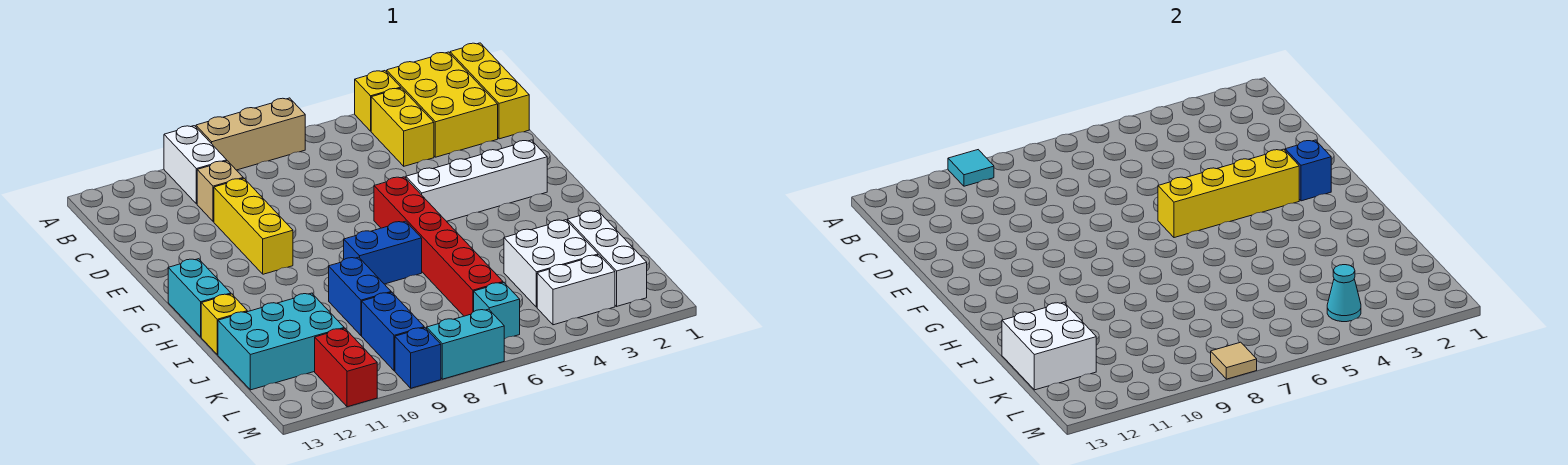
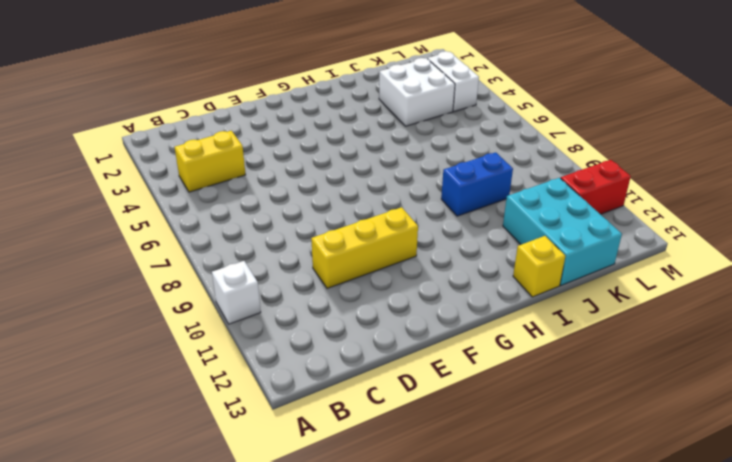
white brick A10 level 1 -> white brick A10:B10 level 1
none -> yellow brick A1:C1 level 1
none -> yellow brick A2:C3 level 1
none -> yellow brick A4 level 1

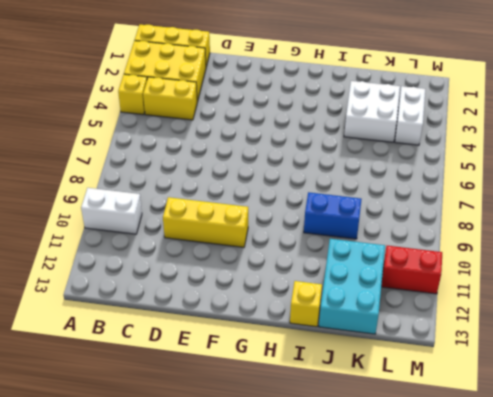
none -> tan brick A7:A9 level 1
none -> tan brick C10 level 1
none -> white brick F2:F5 level 1

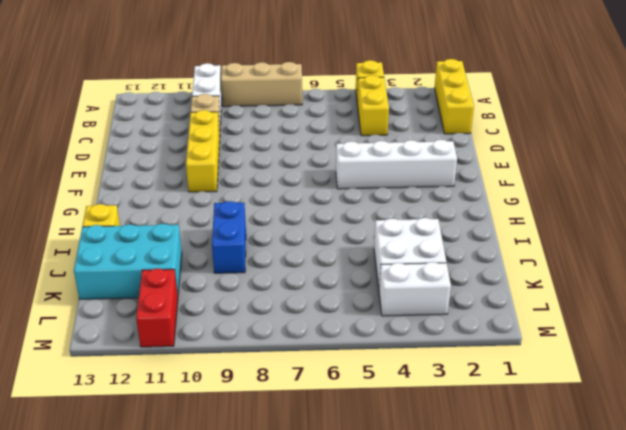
none -> yellow brick A2:C3 level 1
none -> red brick F6:K6 level 1
none -> cyan brick G13:H13 level 1

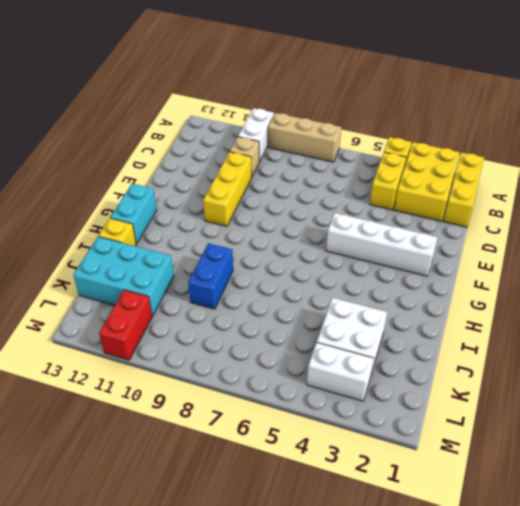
none -> red brick F6:K6 level 1
none -> blue brick H7:H8 level 1
none -> white brick J2:L2 level 1

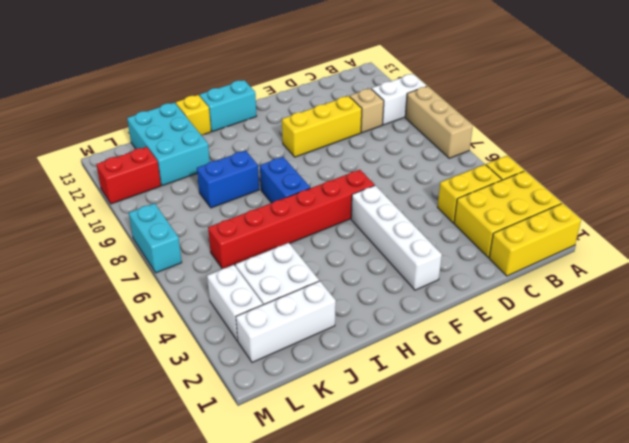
none -> blue brick K9:L9 level 1
none -> cyan brick L6 level 1
none -> blue brick M9 level 1

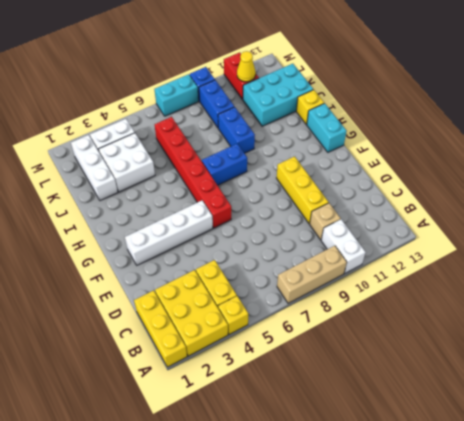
yellow cone L11 level 2 -> none
none -> cyan brick L6 level 1
none -> cyan tile A10 level 2
none -> blue brick F2 level 2

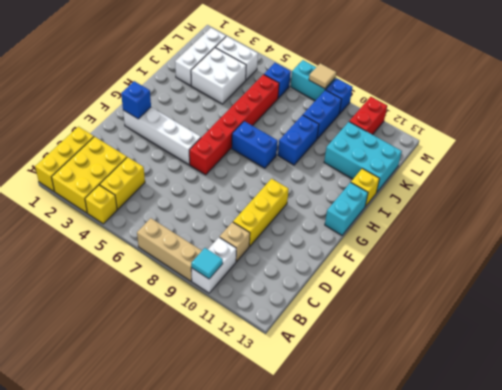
blue brick L6 level 1 -> cyan brick L6 level 1
none -> yellow brick F3:F6 level 2
none -> white brick J12:K13 level 2
none -> cyan cone L4 level 2

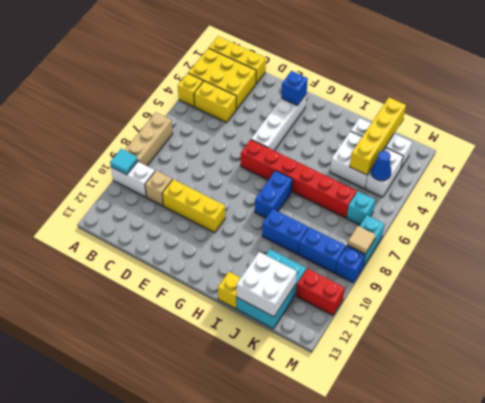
yellow brick K1:K4 level 2 -> yellow brick F3:F6 level 2
blue cone L4 level 2 -> cyan cone L4 level 2
none -> cyan brick G13:H13 level 1

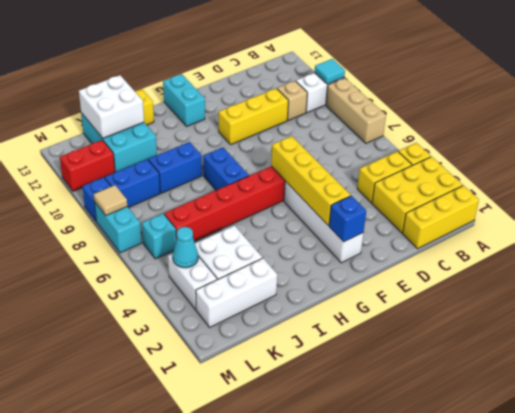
cyan brick G12:G13 level 1 -> cyan brick G13:H13 level 1

